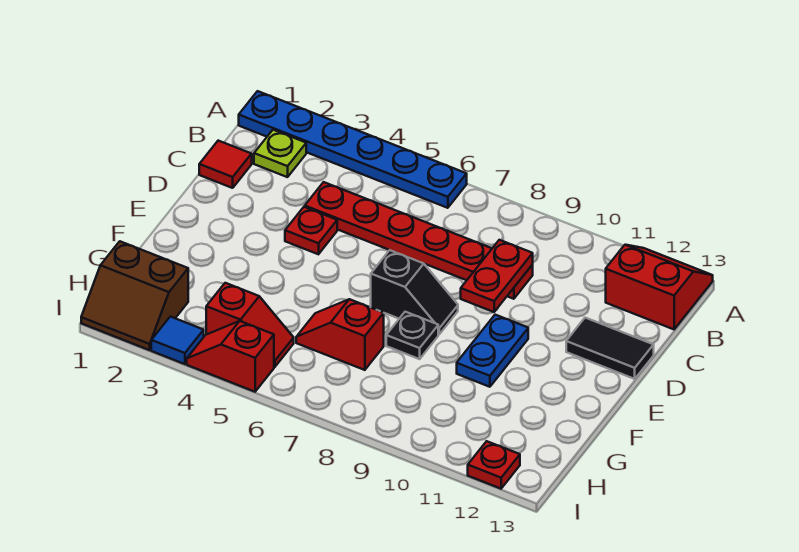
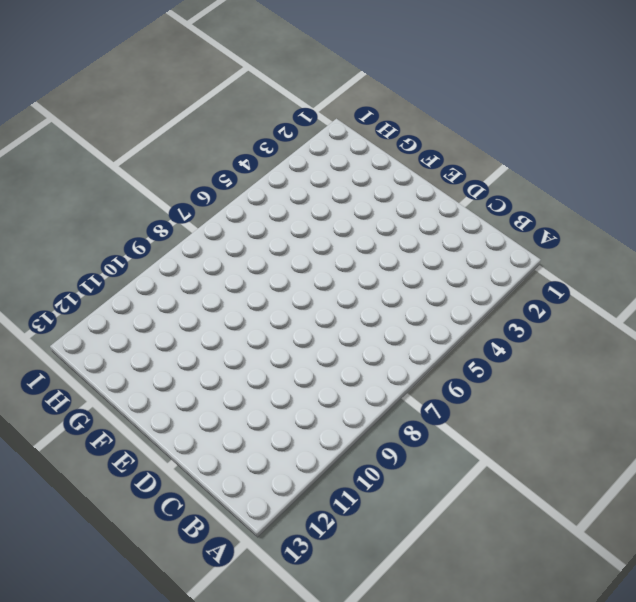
none -> blue plate A1:A6 level 1
none -> red slope A12:B13 level 1 top B
none -> lime plate B2 level 1

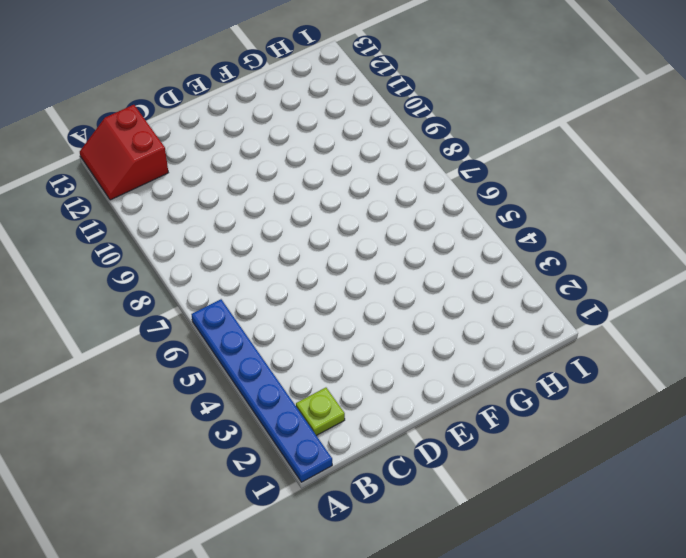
none -> red tile C1 level 1
none -> red plate C4:C9 level 1
none -> red plate D4 level 1

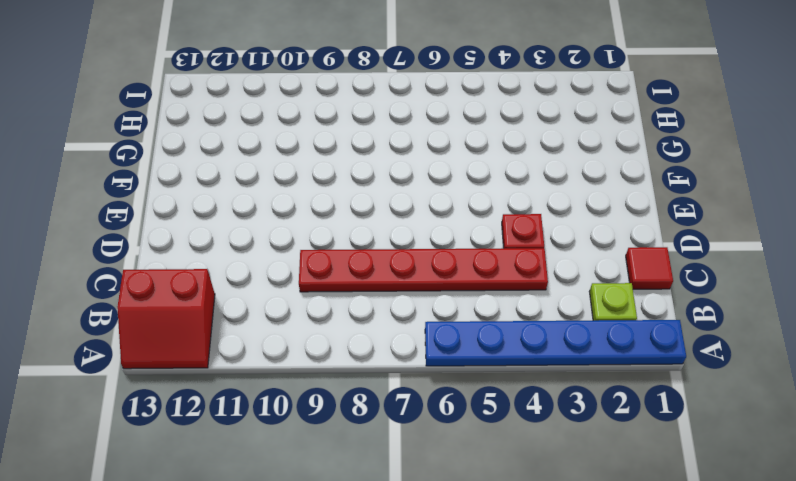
none -> black tile D12:D13 level 1
none -> black slope E7:E8 level 1 top 7
none -> blue plate E10:F10 level 1

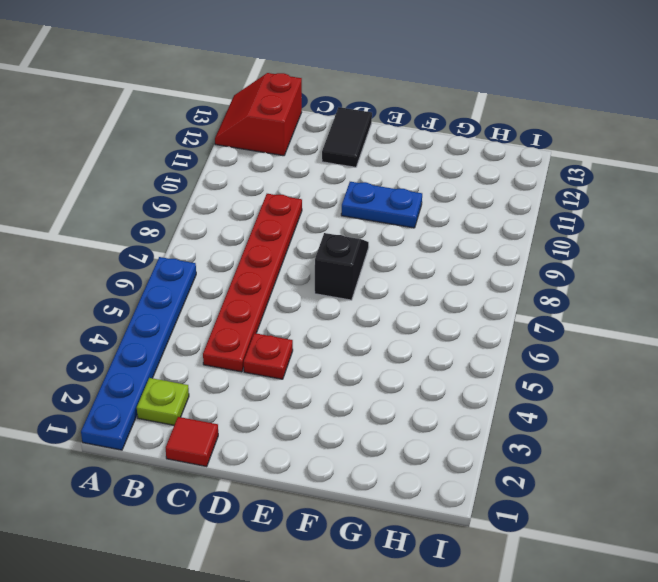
none -> black plate F8 level 1
none -> red slope G6:G7 level 1 top 7
none -> brown slope H1:I2 level 1 top H

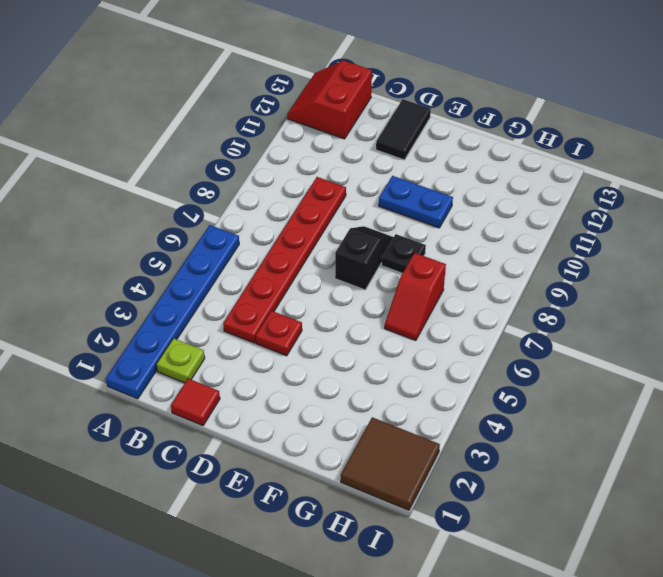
brown tile H1:I2 level 1 -> brown slope H1:I2 level 1 top H
none -> red slope H4:H5 level 1 top 4
none -> blue tile I3 level 1
none -> red slope I4:I5 level 1 top 5

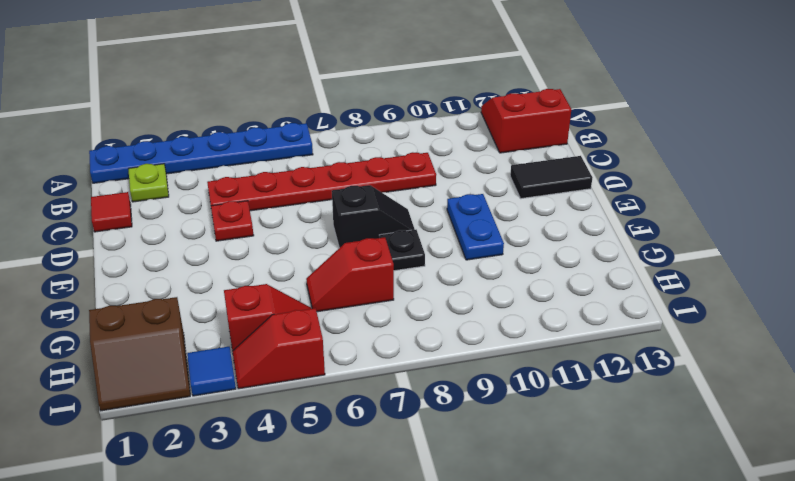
none -> red plate I12 level 1
none -> red plate C9:D9 level 2

